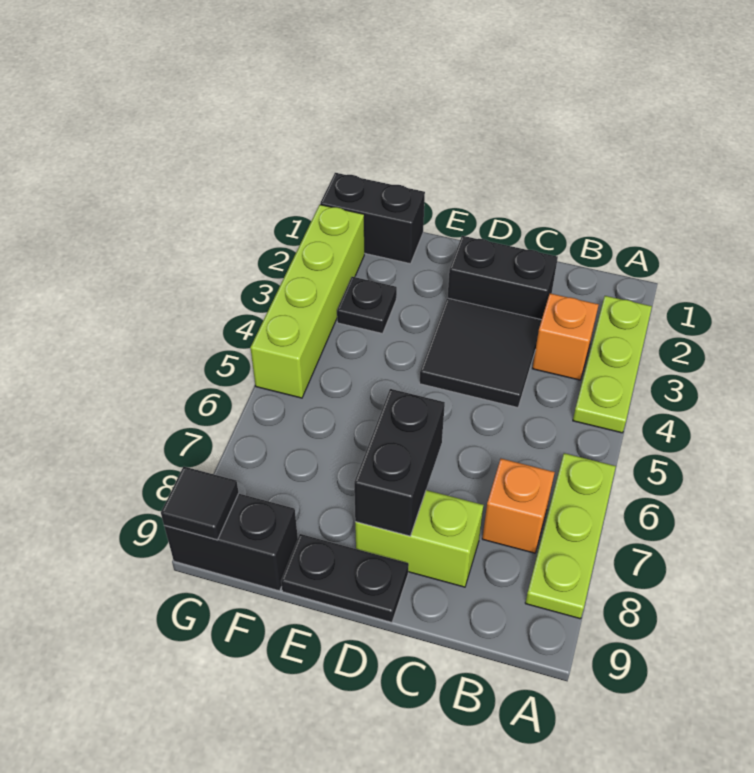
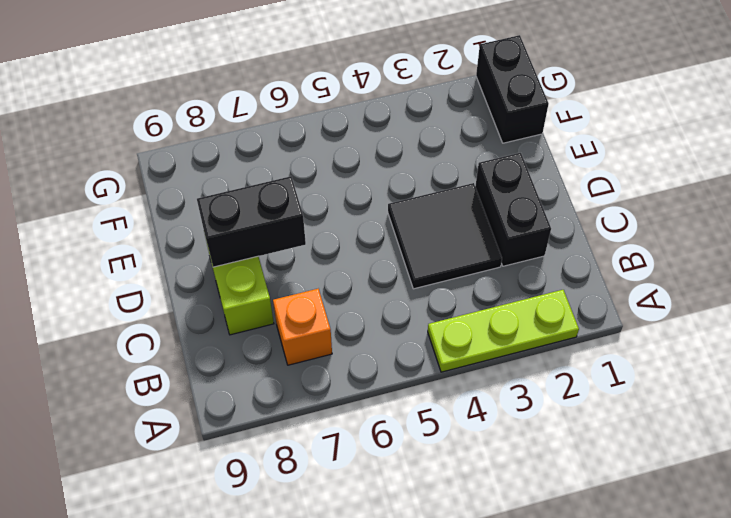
none -> lime plate A6:A8 level 1
none -> orange brick B3 level 1
none -> black plate D9:E9 level 1

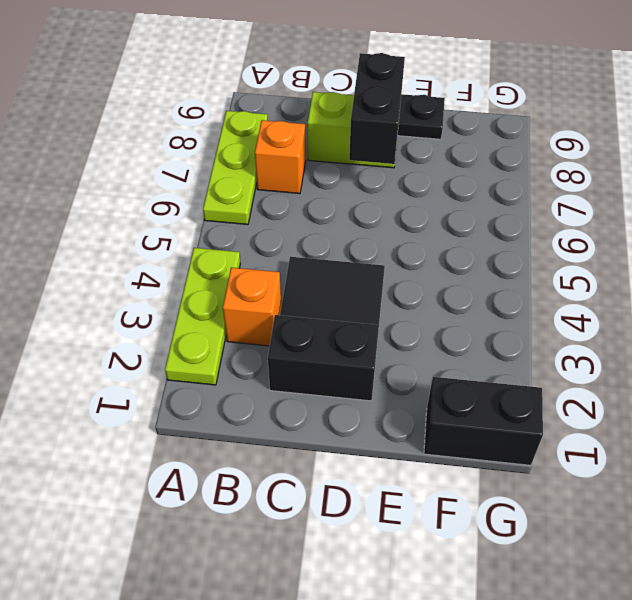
none -> black plate F3 level 1
none -> black brick F9:G9 level 1
none -> lime brick G2:G5 level 1

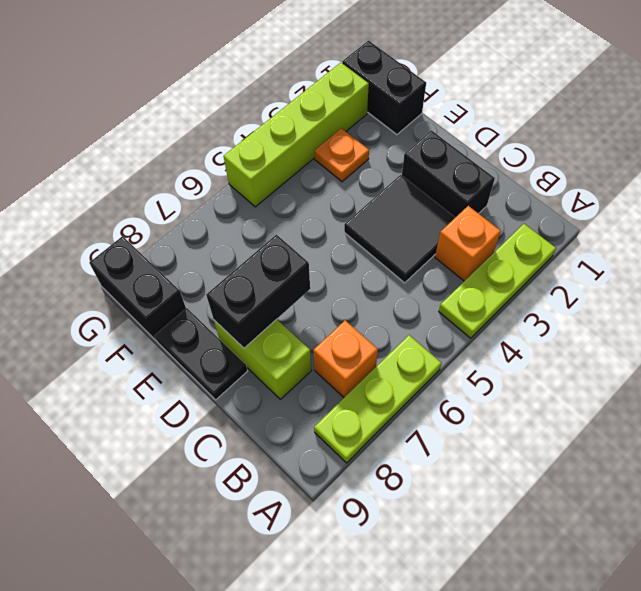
orange plate F3 level 1 -> black plate F3 level 1
none -> black tile G9 level 2

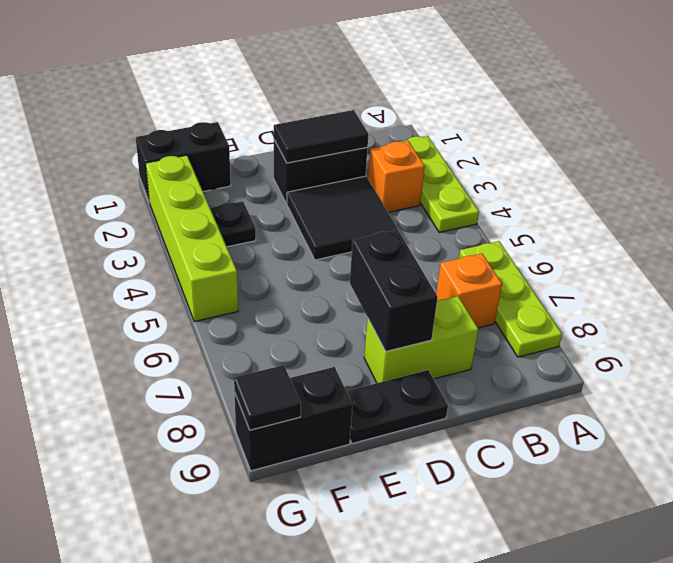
black tile C2:D2 level 2 -> none

